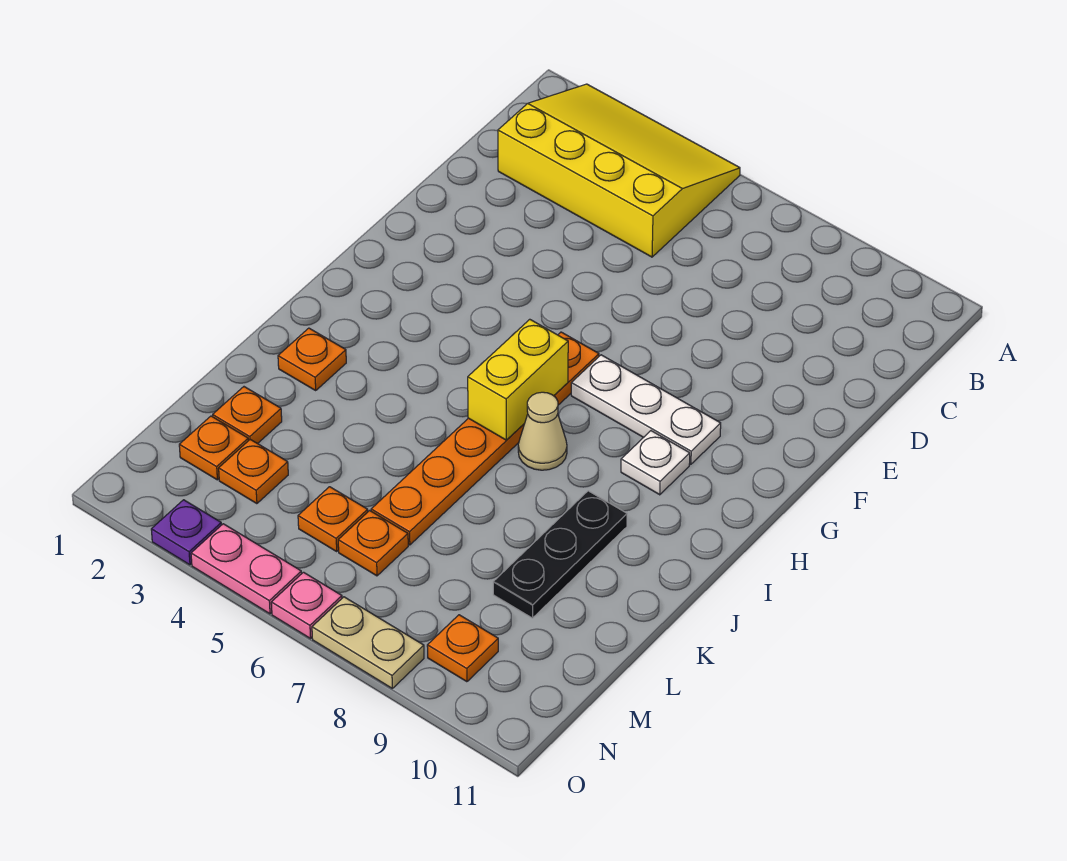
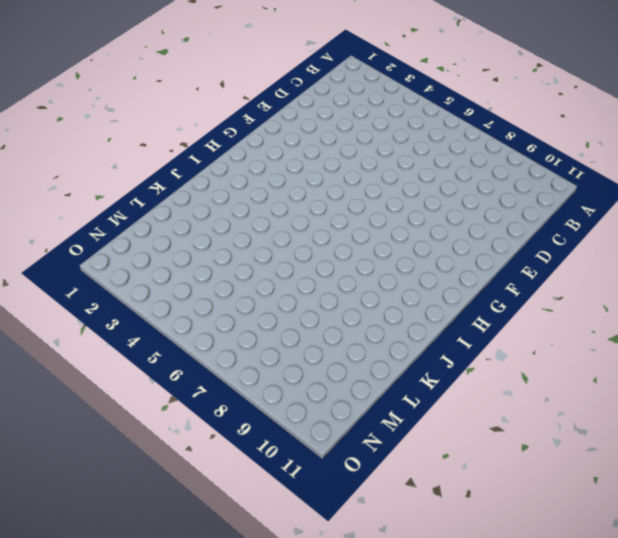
none -> yellow slope A2:C5 level 1 top C
none -> orange plate G6:L6 level 1
none -> white plate G7:G9 level 1

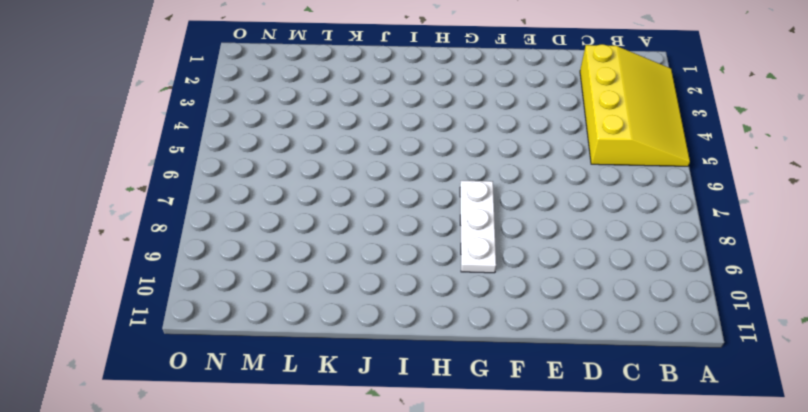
none -> orange plate G6:L6 level 1
none -> white plate H9 level 1
none -> tan cone I7 level 1

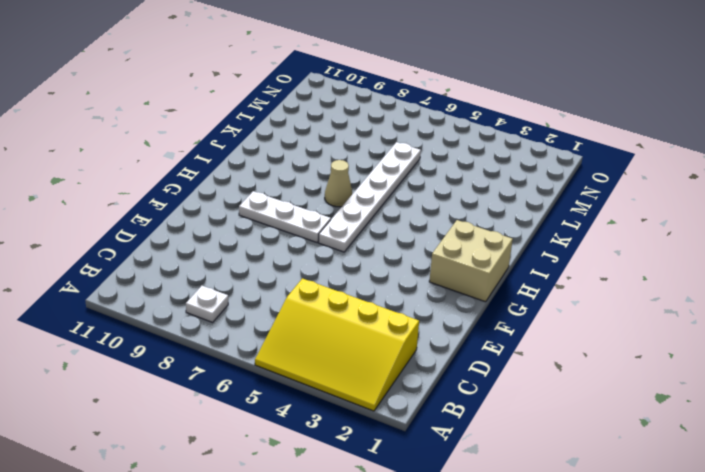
white plate B8 level 1 -> white plate H9 level 1
tan brick G1:H2 level 1 -> none
white plate G6:L6 level 1 -> orange plate G6:L6 level 1
none -> orange plate J2 level 1
none -> black plate J9:L9 level 1
none -> orange plate L2 level 1

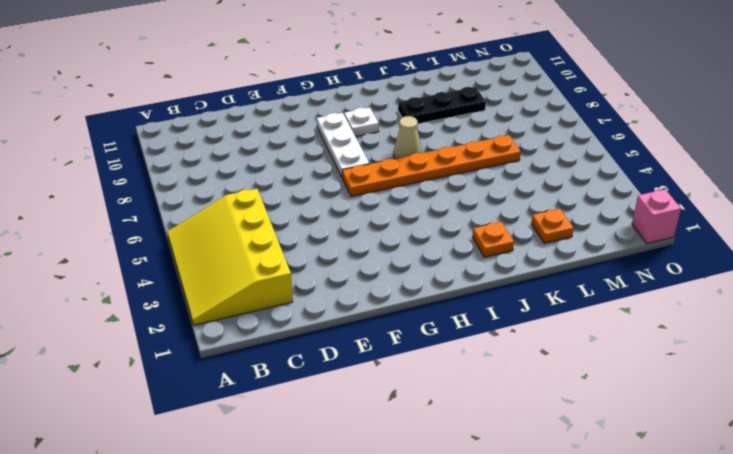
pink brick O1 level 1 -> none
none -> orange plate M2 level 1
none -> orange plate M3 level 1
none -> orange plate M5 level 1

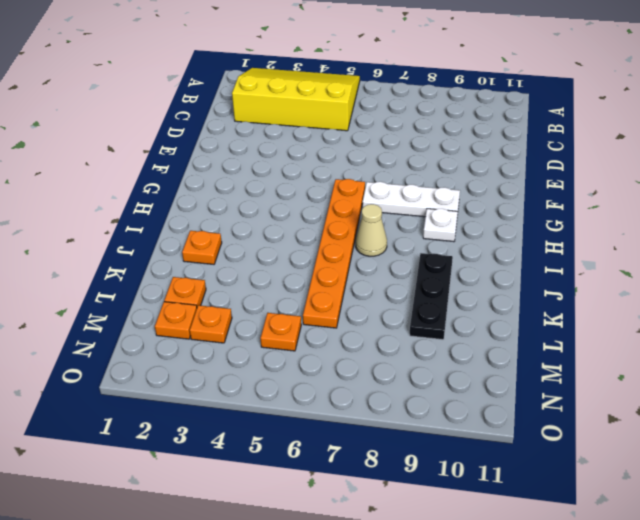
none -> orange plate M6 level 1
none -> orange plate N9 level 1
none -> purple plate O3 level 1

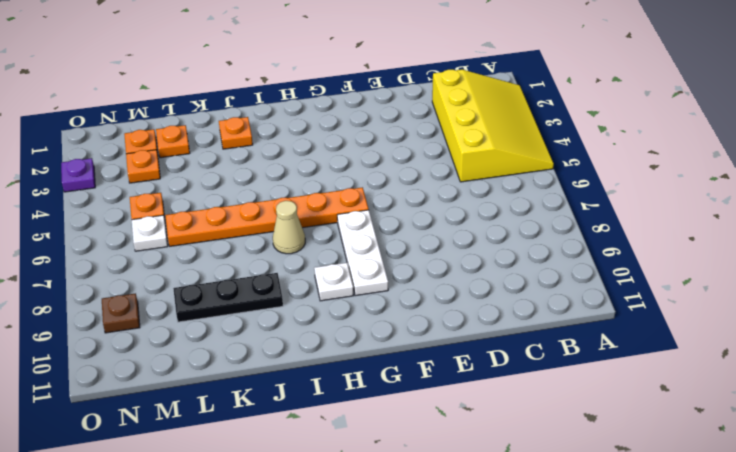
white plate M6 level 1 -> orange plate M6 level 1
brown plate N9 level 1 -> orange plate N9 level 1
none -> pink plate O4:O5 level 1
none -> pink plate O6 level 1
none -> tan plate O7:O8 level 1

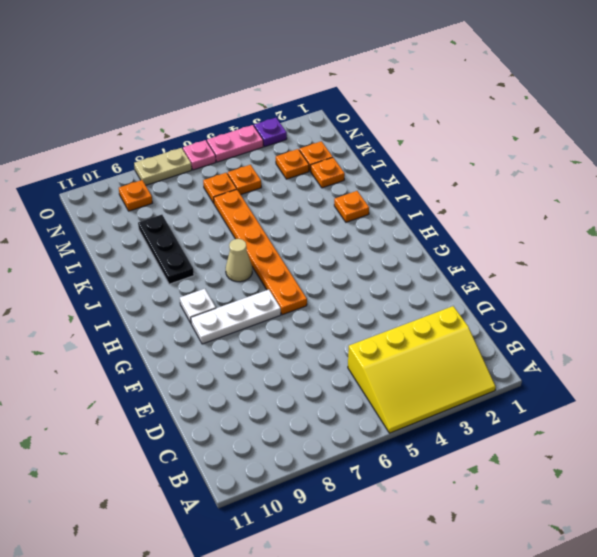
none -> yellow brick H6:I6 level 2

